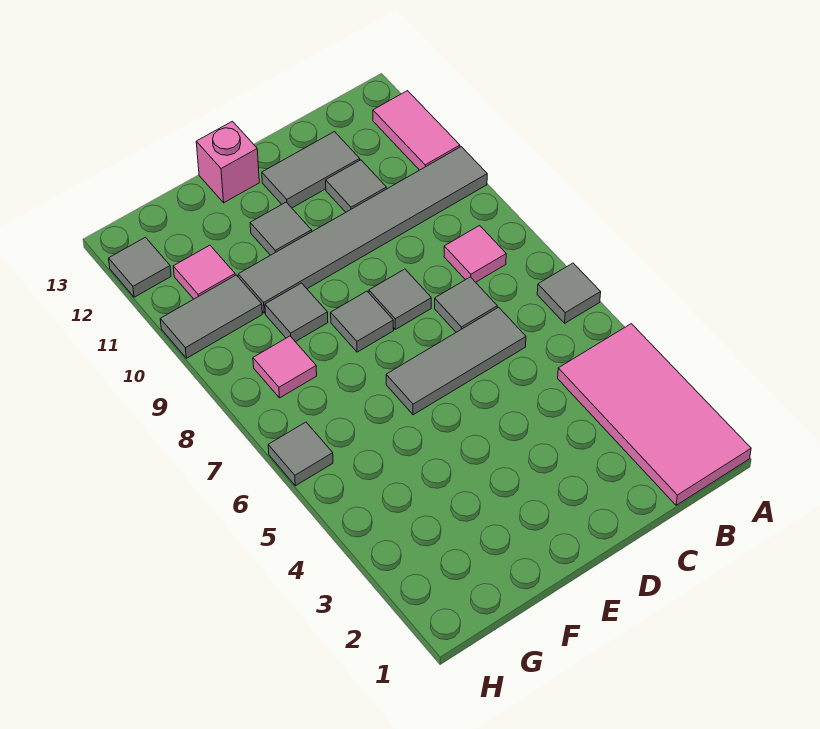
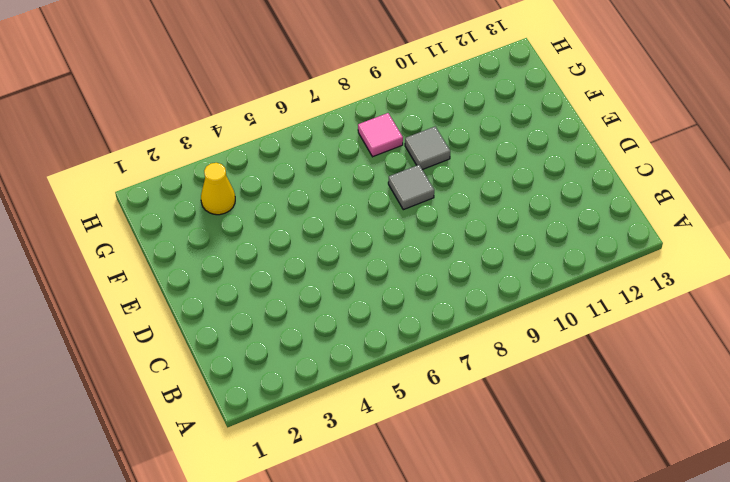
yellow cone G3 level 1 -> none
none -> pink tile A1:B4 level 1
none -> grey tile A6 level 1
none -> grey tile A10:F10 level 1

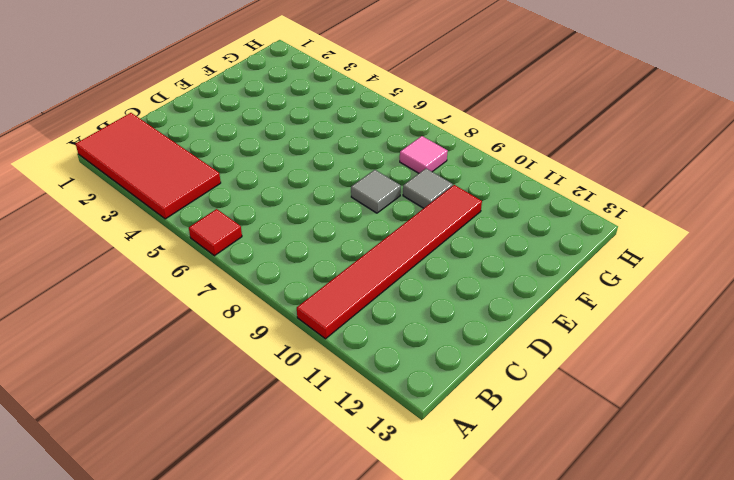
red tile A1:B4 level 1 -> pink tile A1:B4 level 1
red tile A6 level 1 -> grey tile A6 level 1
red tile A10:F10 level 1 -> grey tile A10:F10 level 1
none -> pink tile A11:A12 level 1
none -> pink tile B8 level 1
none -> grey tile C6:E6 level 1

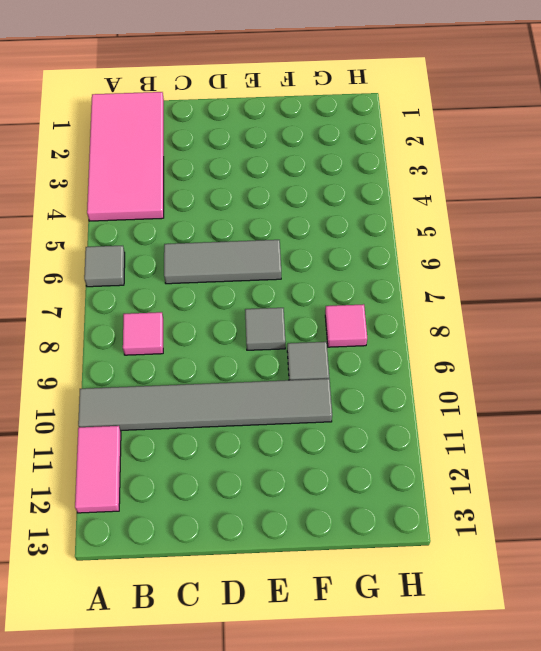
none -> grey tile C7 level 1
none -> grey tile C11 level 1
none -> grey tile C12:D12 level 1

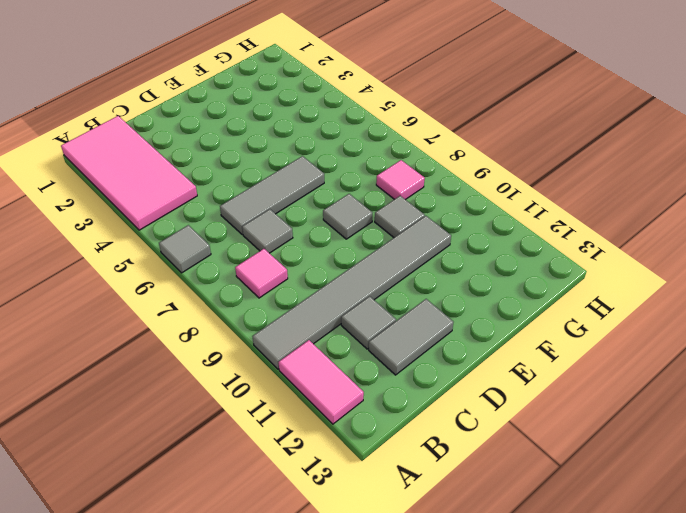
none -> grey tile D8 level 1
none -> grey tile E11 level 1
none -> pink brick E13 level 1

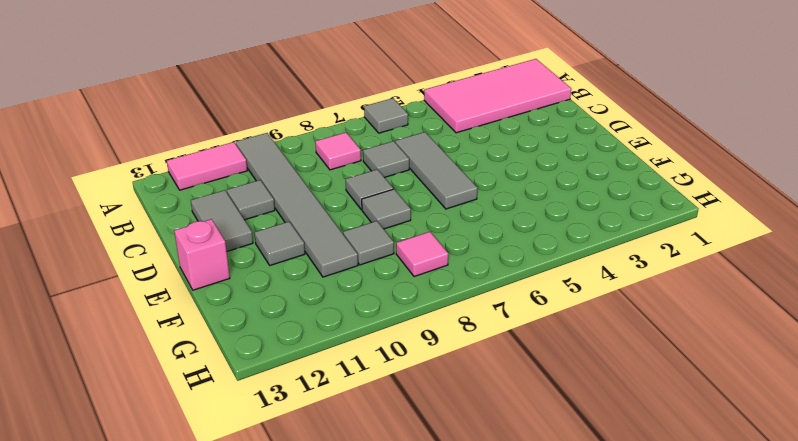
none -> grey tile G10:H10 level 1
none -> pink tile G11 level 1
none -> grey tile H6 level 1

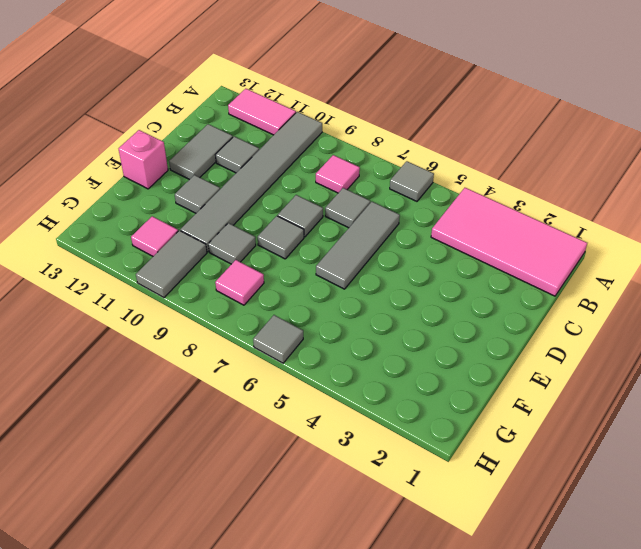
none -> grey tile H12 level 1

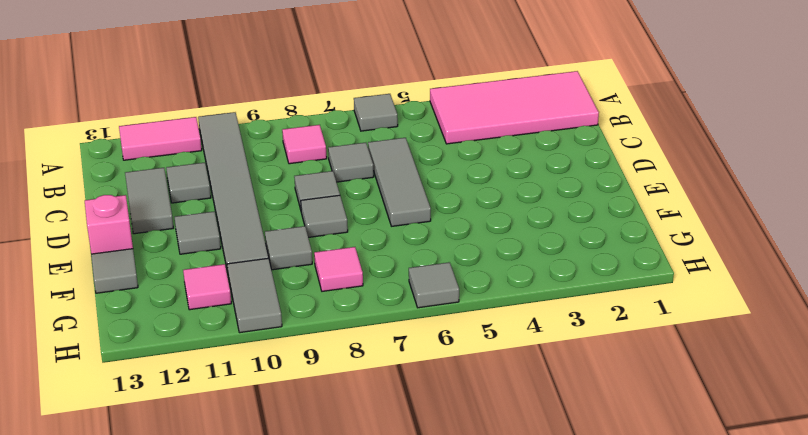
grey tile F13 level 1 -> grey tile H12 level 1

